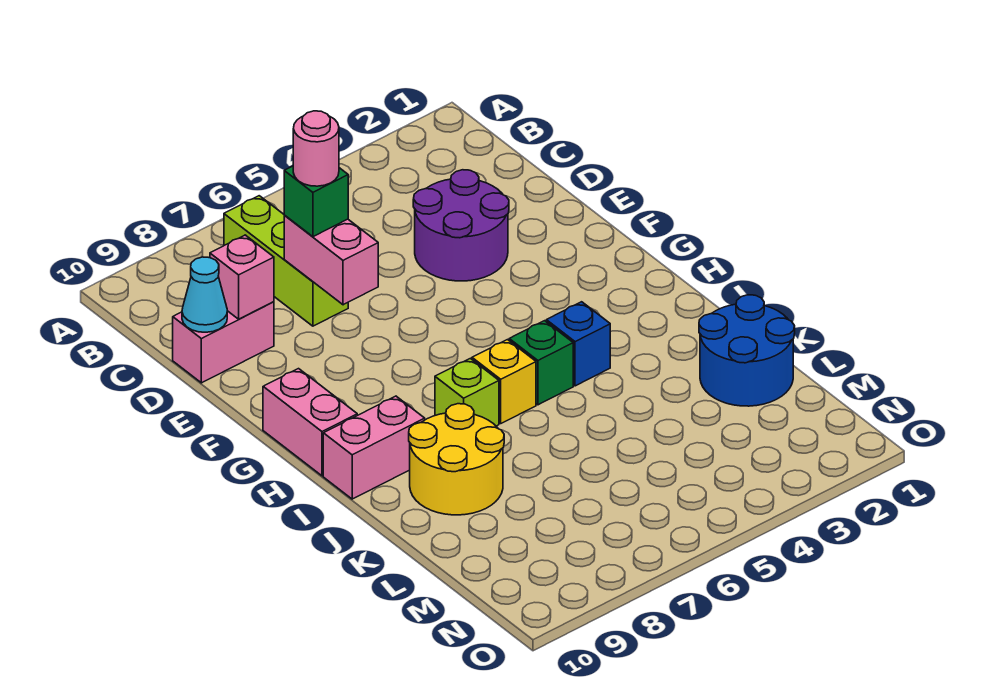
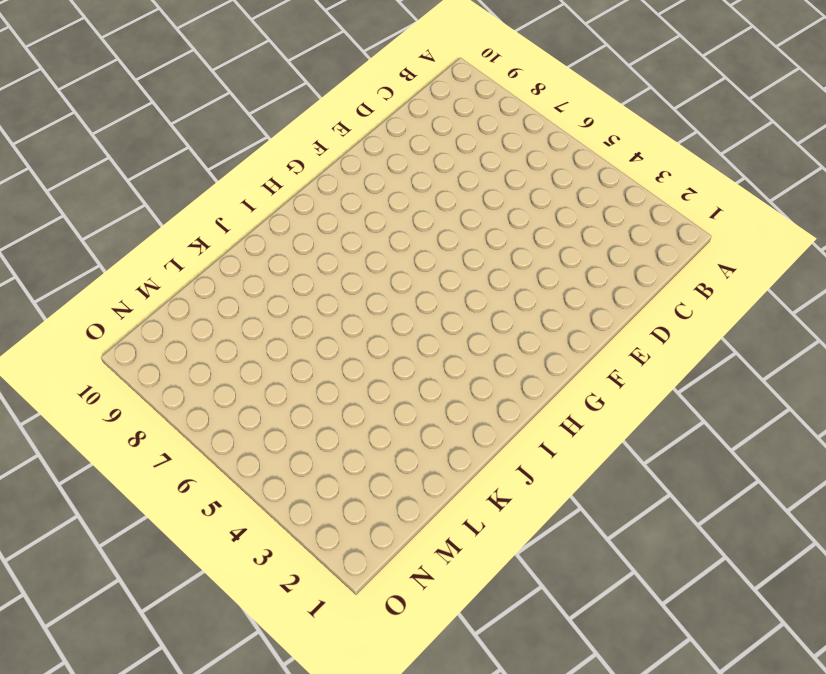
none -> lime brick B7:D7 level 1
none -> purple round brick D3:E4 level 1
none -> pink brick D9:D10 level 1

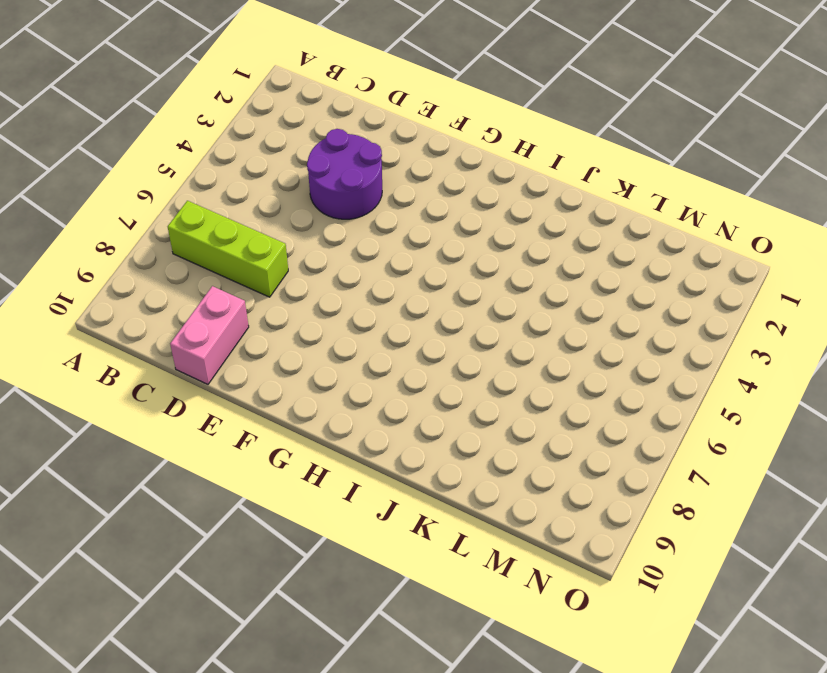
none -> pink brick G10:H10 level 1
none -> blue brick I4 level 1
none -> green brick I5 level 1

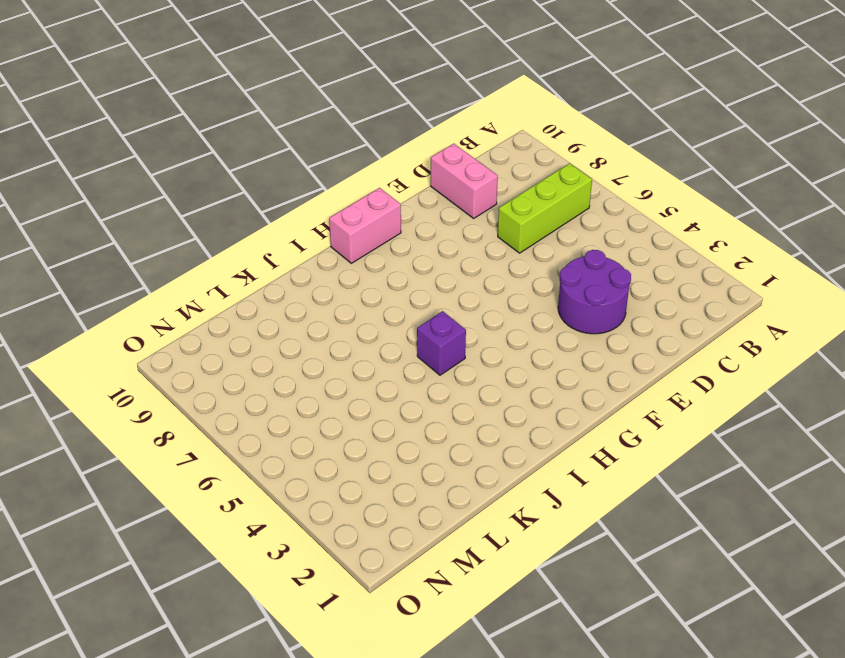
purple brick I5 level 1 -> green brick I5 level 1
none -> blue brick I4 level 1
none -> yellow brick I6 level 1
none -> lime brick I7 level 1

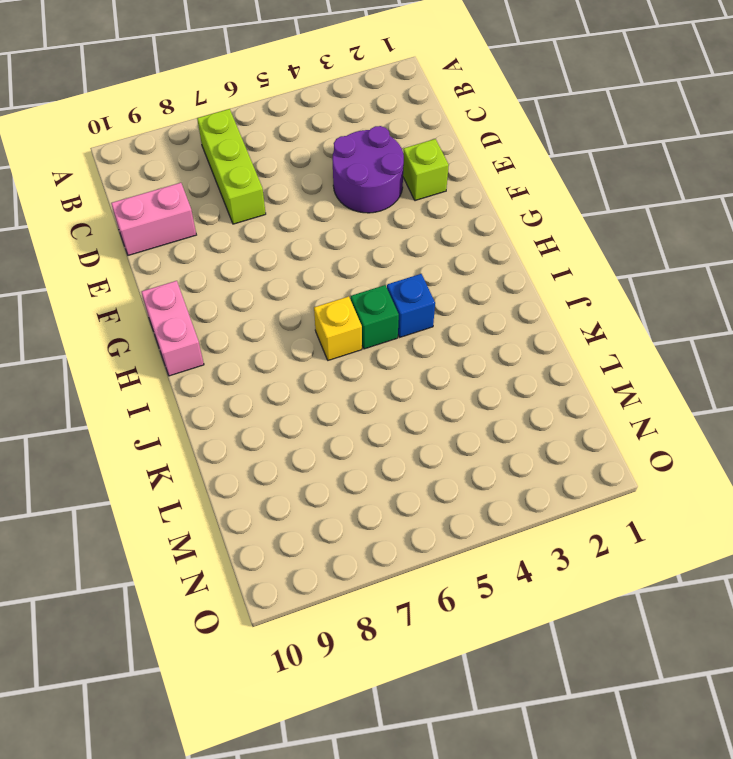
lime brick E2 level 1 -> lime brick I7 level 1
none -> pink brick I9:I10 level 1
none -> yellow round brick J8:K9 level 1
none -> blue round brick K1:L2 level 1

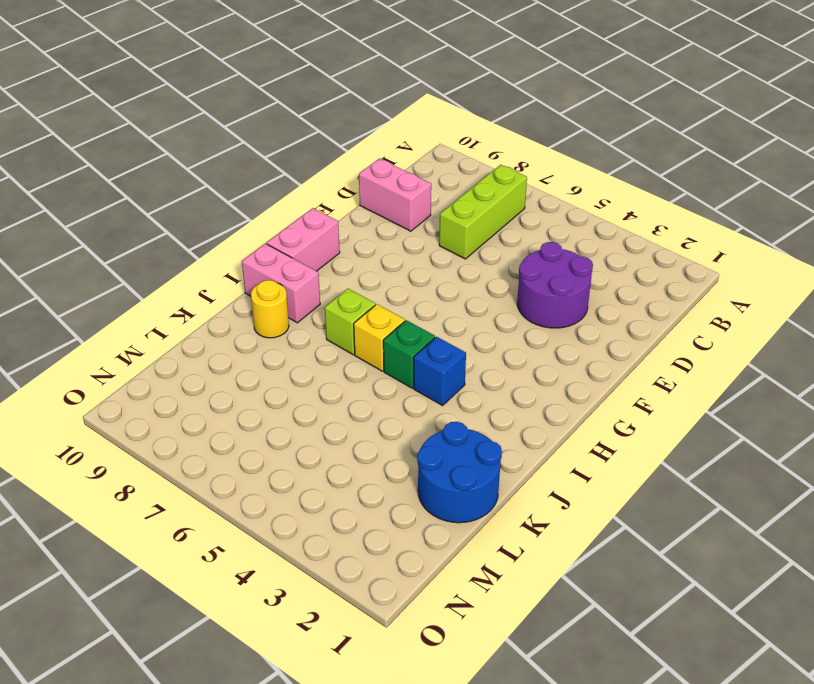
yellow round brick J9 level 1 -> yellow round brick J8:K9 level 1
none -> pink brick D7:E7 level 2
none -> pink brick D9 level 2
none -> cyan cone D10 level 2

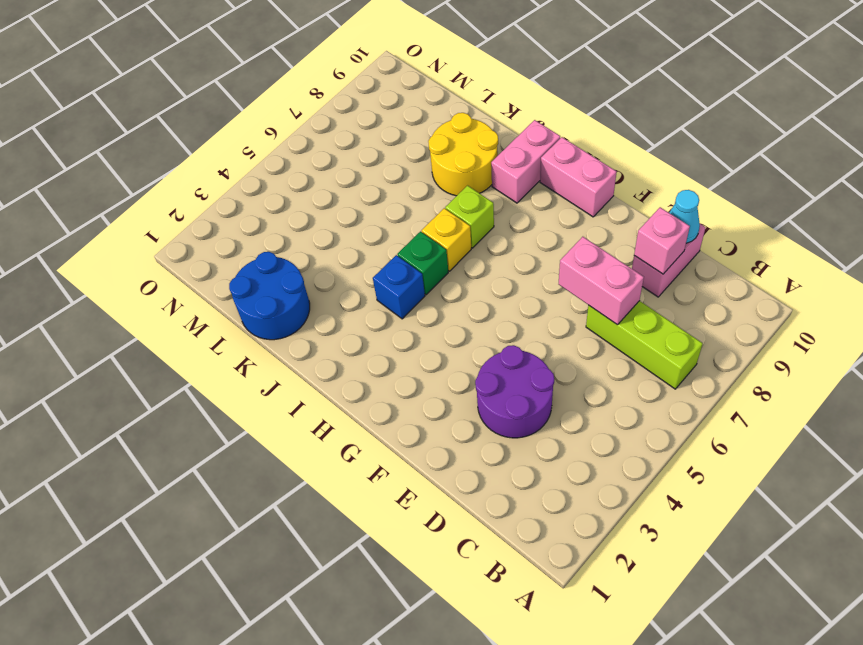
none -> green brick D7 level 3
none -> pink round brick D7 level 4

